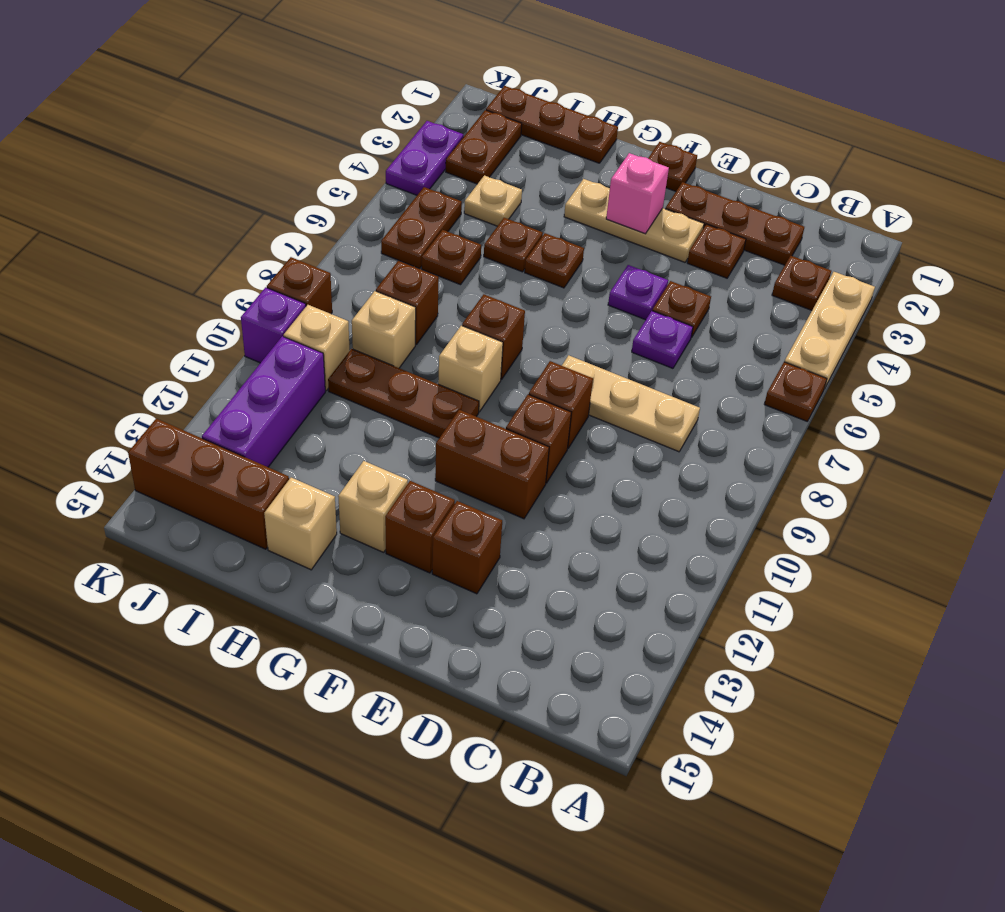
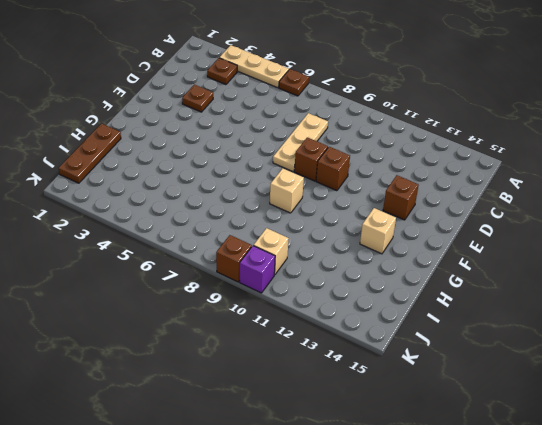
none -> brown plate C2:E2 level 1
none -> brown plate D5 level 1
none -> purple plate D6 level 1
none -> tan plate E3:G3 level 1

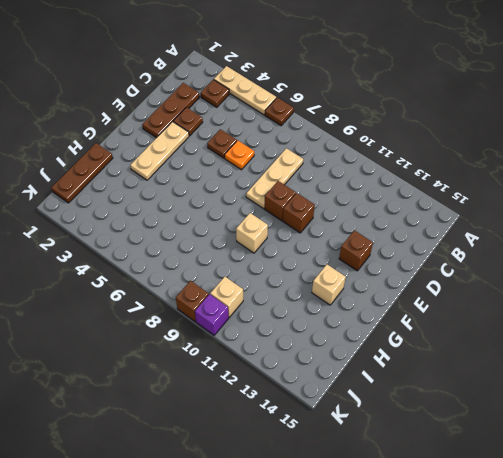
orange plate D6 level 1 -> purple plate D6 level 1
none -> purple plate E5 level 1
none -> brown brick E11:F11 level 1
none -> brown plate F1 level 1
none -> brown brick F13 level 1

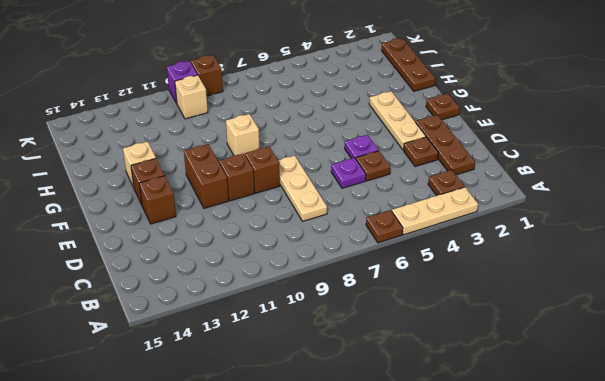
none -> brown plate G5 level 1
none -> brown brick G8 level 1
none -> brown plate G10:I10 level 1
none -> brown plate H5 level 1

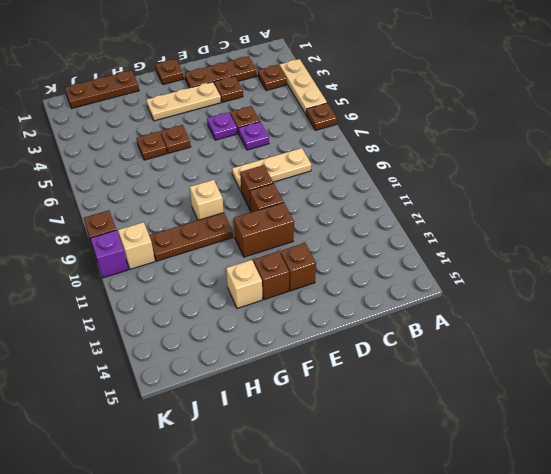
none -> brown brick G8 level 1
none -> tan brick H14 level 1
none -> tan plate I4 level 1
none -> brown plate I6 level 1

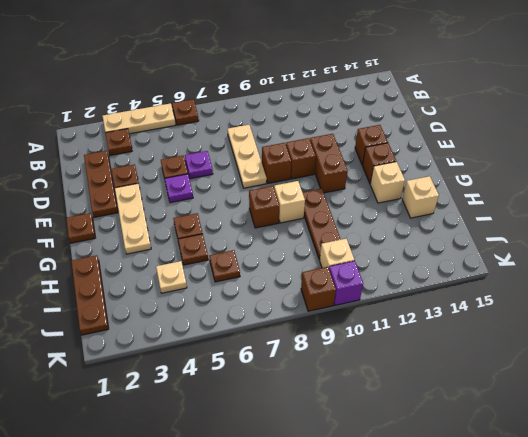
none -> brown brick I8 level 1
none -> tan brick I9 level 1
none -> brown brick I14:K14 level 1
none -> brown plate J2:J3 level 1

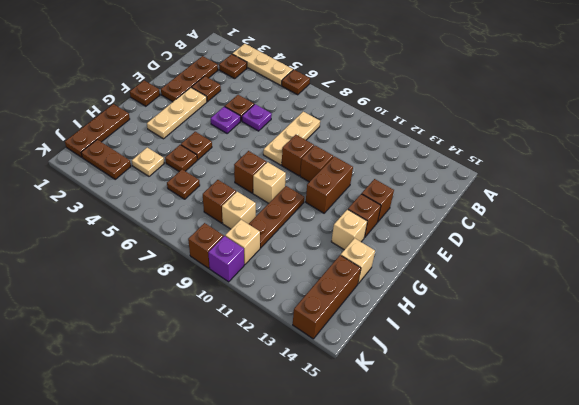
none -> brown plate J5:J6 level 1
none -> purple brick J11:J13 level 1
none -> purple plate K3:K4 level 1
none -> pink brick F3 level 2

